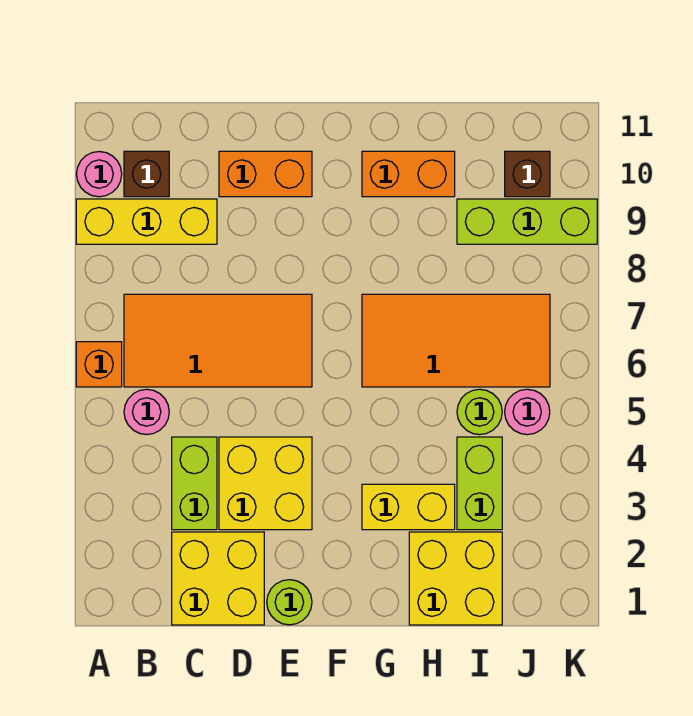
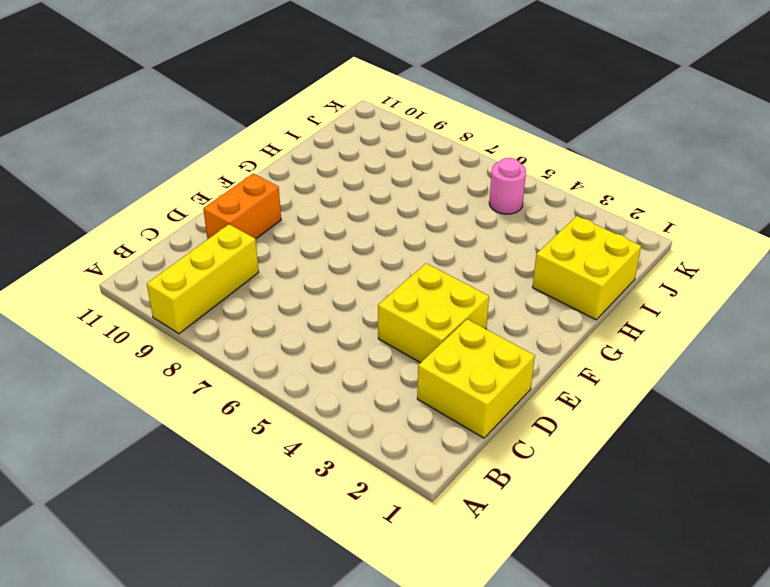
none -> orange brick A6 level 1
none -> pink round brick A10 level 1
none -> pink round brick B5 level 1

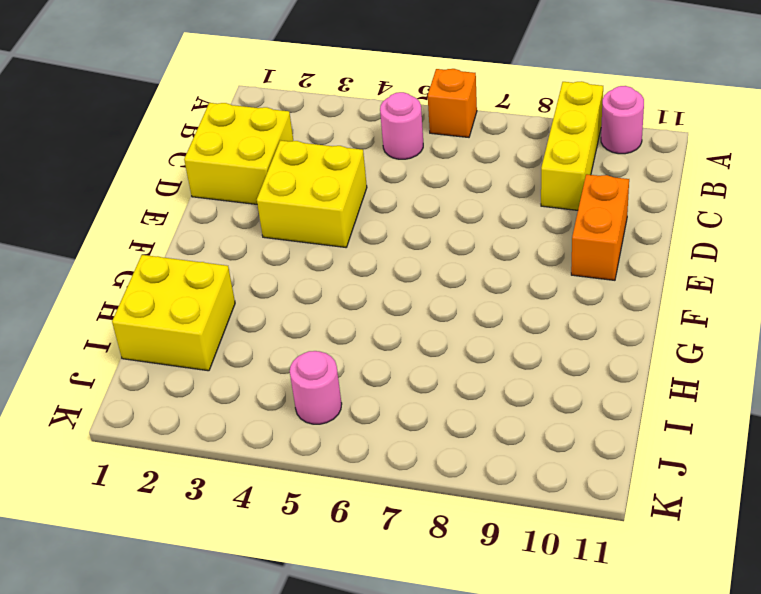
none -> orange tile B6:E7 level 1
none -> brown brick B10 level 1
none -> lime brick C3:C4 level 1

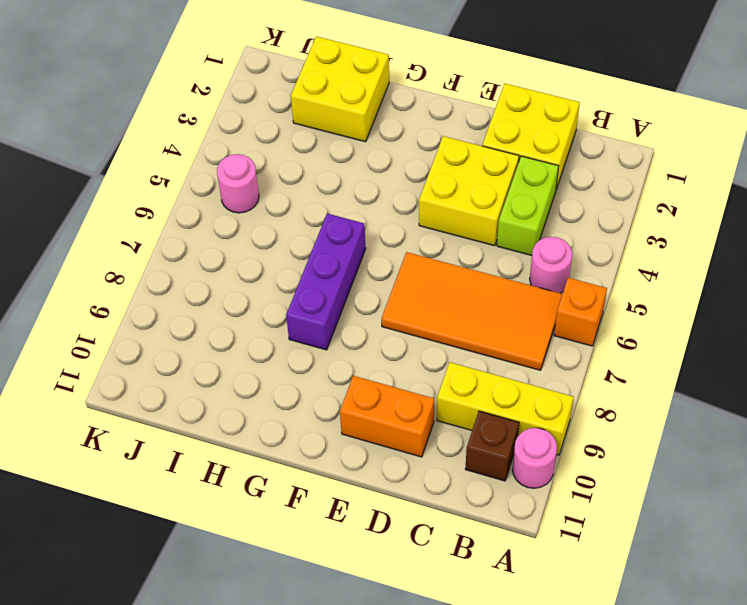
purple brick G6:G8 level 1 -> orange tile G6:J7 level 1
none -> lime round brick E1 level 1
none -> yellow brick G3:H3 level 1
none -> orange brick G10:H10 level 1

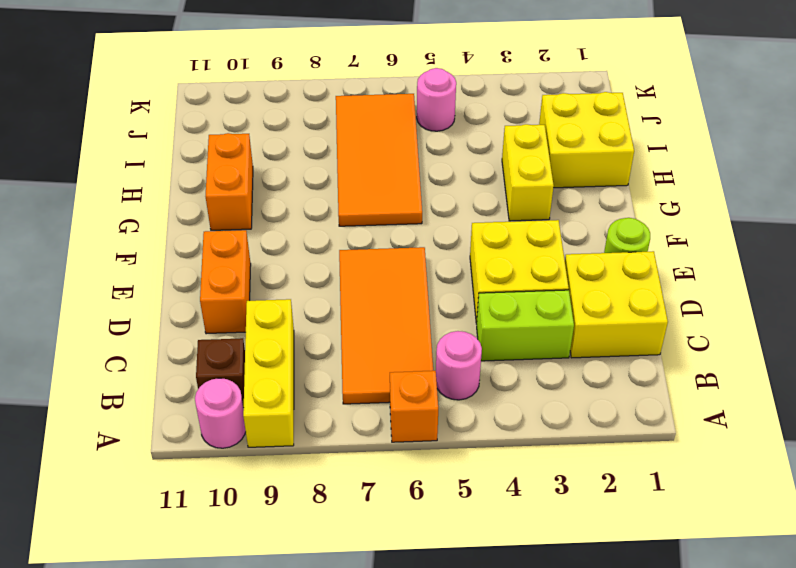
none -> lime brick I3:I4 level 1
none -> lime round brick I5 level 1
none -> lime brick I9:K9 level 1

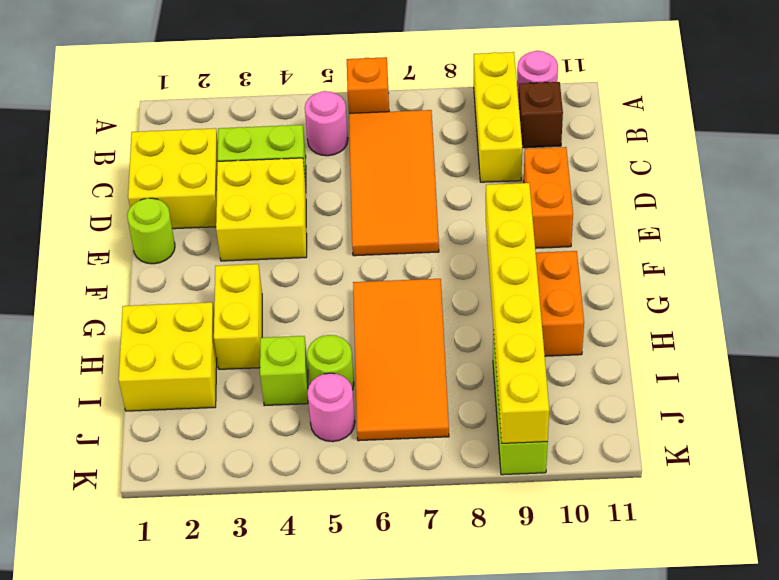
yellow brick F9:K9 level 2 -> none
lime brick I4 level 1 -> lime brick I3:I4 level 1
none -> brown brick J10 level 1

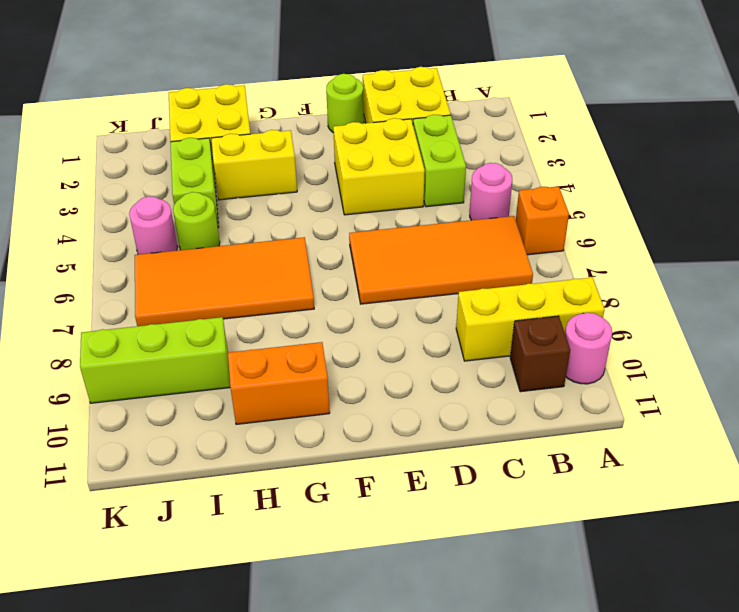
none -> orange brick D10:E10 level 1
none -> brown brick J10 level 1

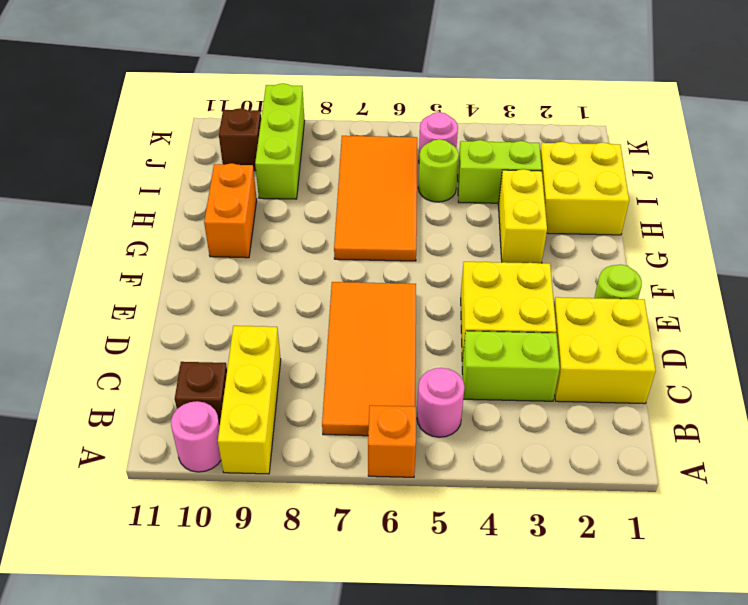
none -> orange brick D10:E10 level 1

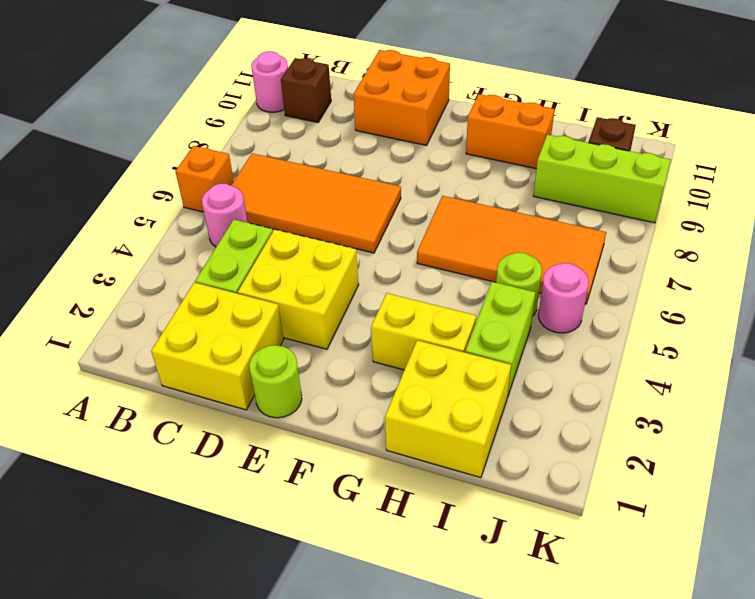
orange brick D10:E11 level 1 -> orange brick D10:E10 level 1
none -> yellow brick A9:C9 level 1

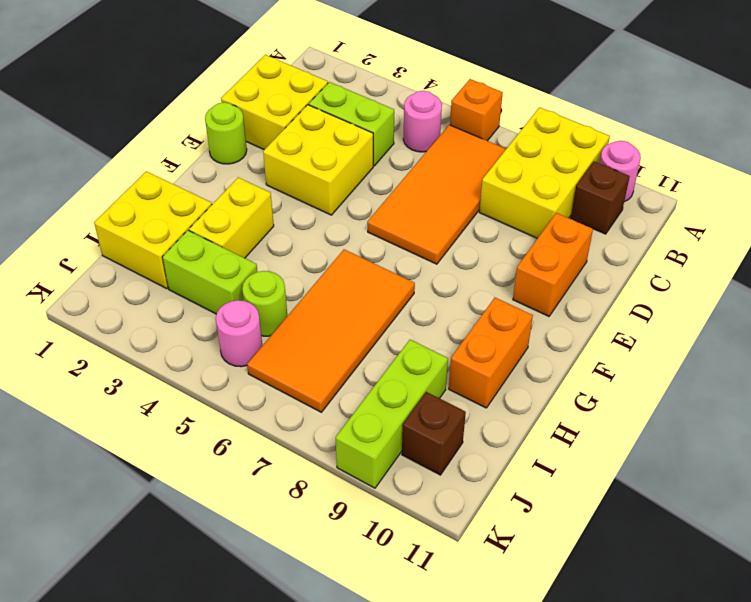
yellow brick A8:C9 level 1 -> yellow brick A9:C9 level 1

